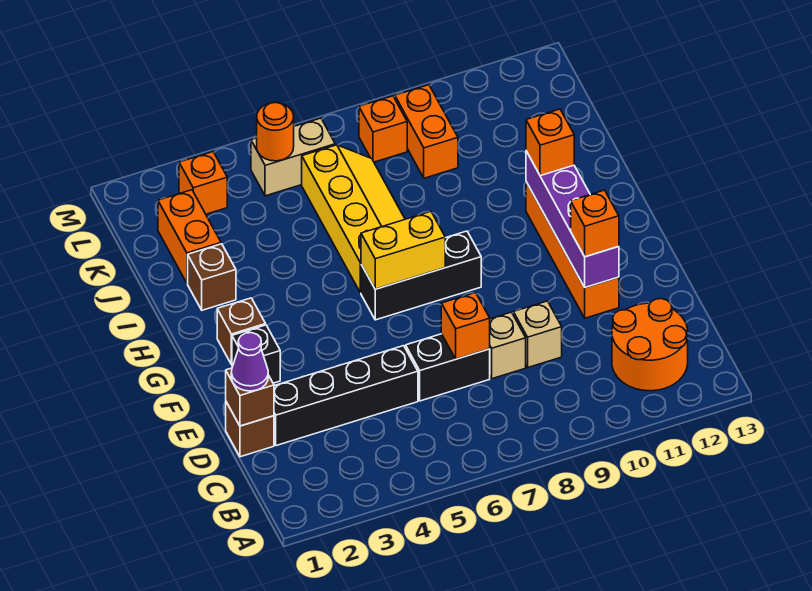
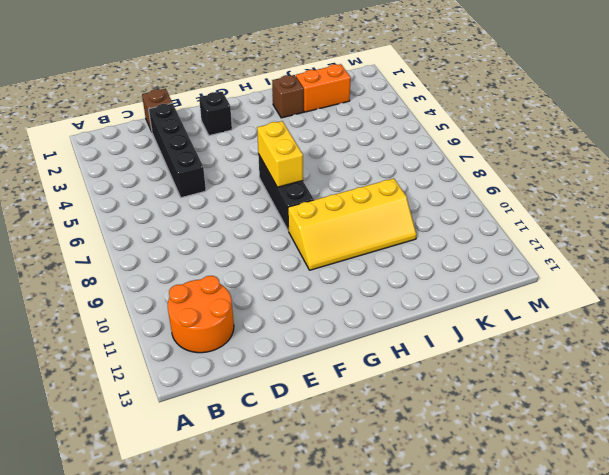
yellow slope G9:J10 level 1 top 9 -> yellow slope H6:K7 level 1 top 6
none -> black brick D6:D7 level 1
none -> tan brick D8 level 1
none -> tan brick D9 level 1

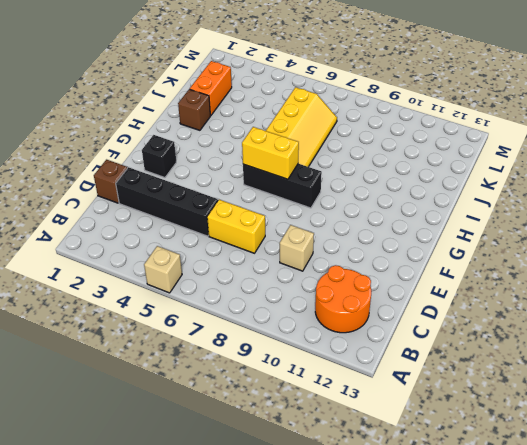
tan brick A5 level 1 -> tan brick D8 level 1
yellow brick D6:D7 level 1 -> black brick D6:D7 level 1
none -> orange brick E11:H11 level 1
none -> brown brick G2 level 1
none -> orange brick K9:L9 level 1

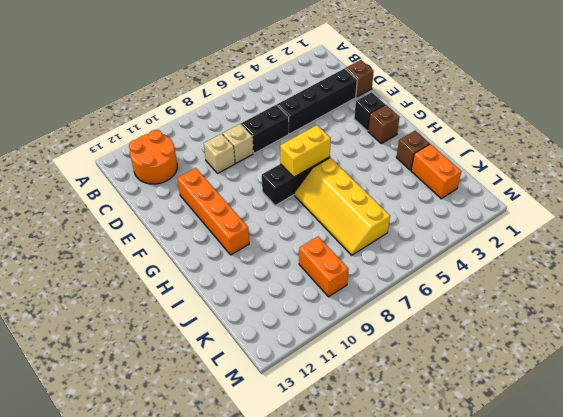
none -> orange brick L3 level 1
none -> tan brick L5:L6 level 1
none -> orange brick L8 level 1

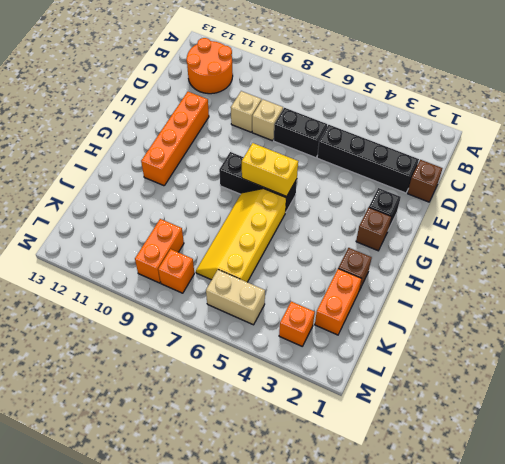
none -> brown brick D1 level 2
none -> orange brick D7 level 2
none -> purple brick E11:H11 level 2

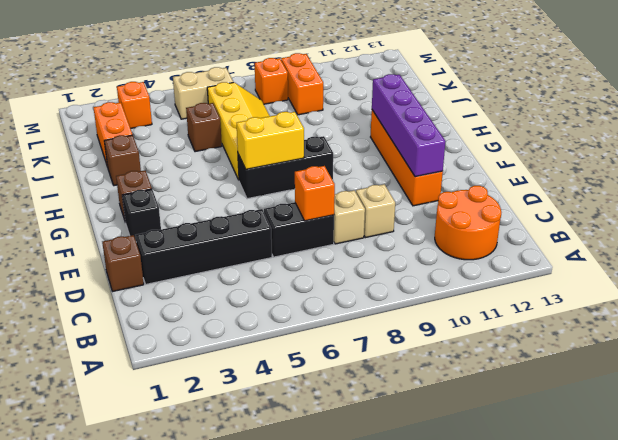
brown brick J5 level 1 -> brown brick D1 level 2
none -> orange round brick L5 level 2
none -> purple cone D1 level 3
none -> orange brick E11 level 3

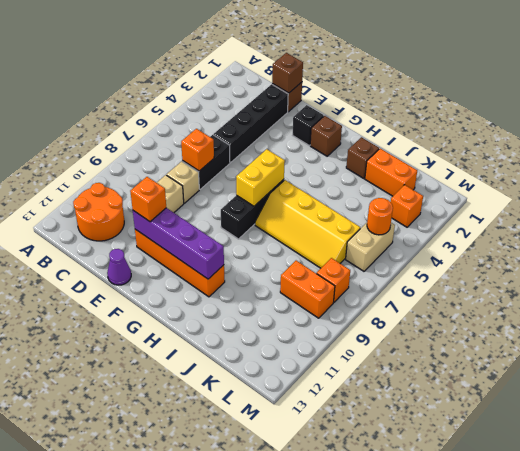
purple cone E13 level 1 -> purple cone D1 level 3
none -> orange brick H11 level 3

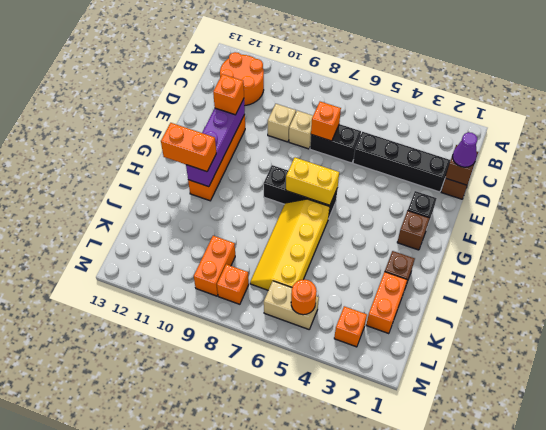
orange brick H11:H12 level 3 -> orange brick H11 level 3

